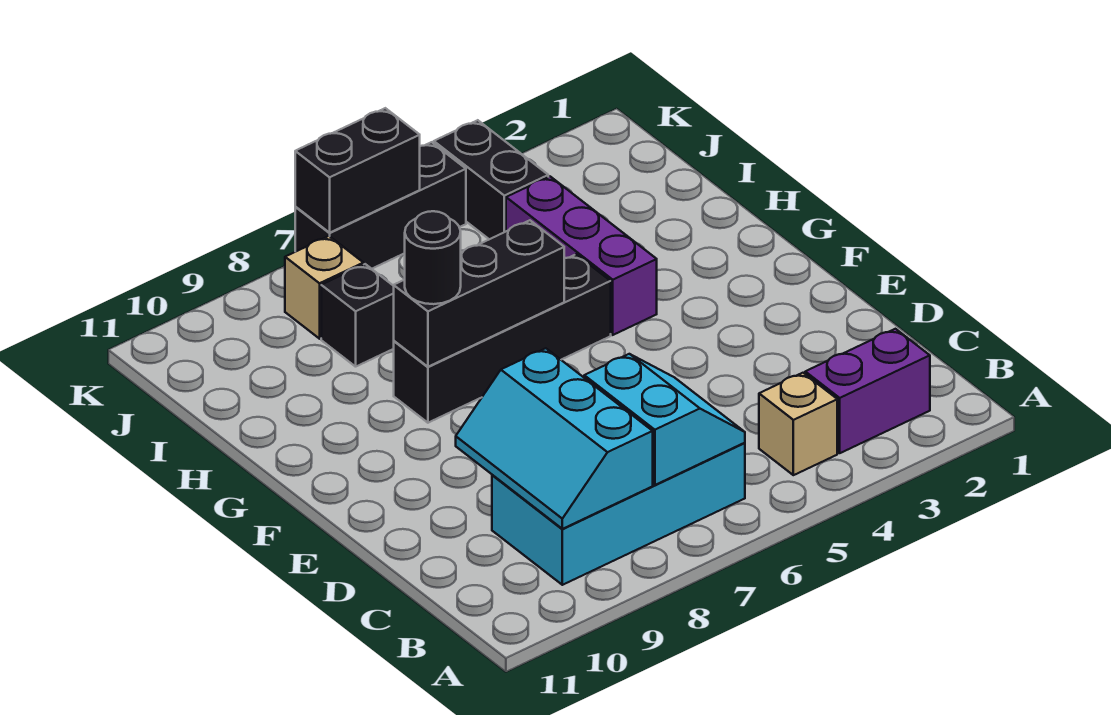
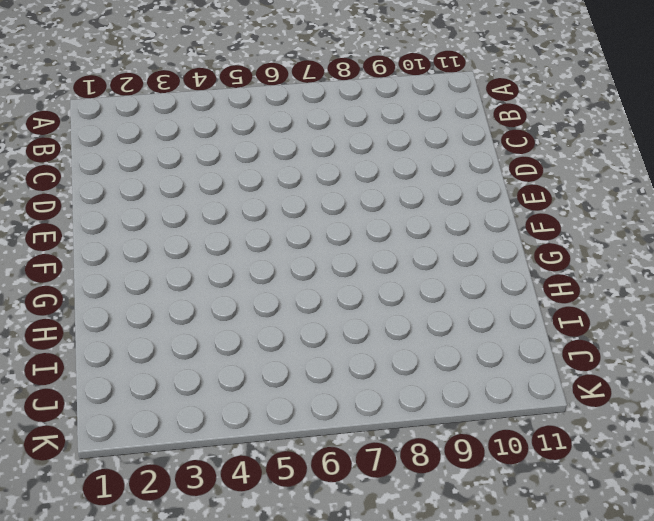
none -> purple brick B2:B3 level 1
none -> tan brick B4 level 1
none -> cyan brick B6:C9 level 1

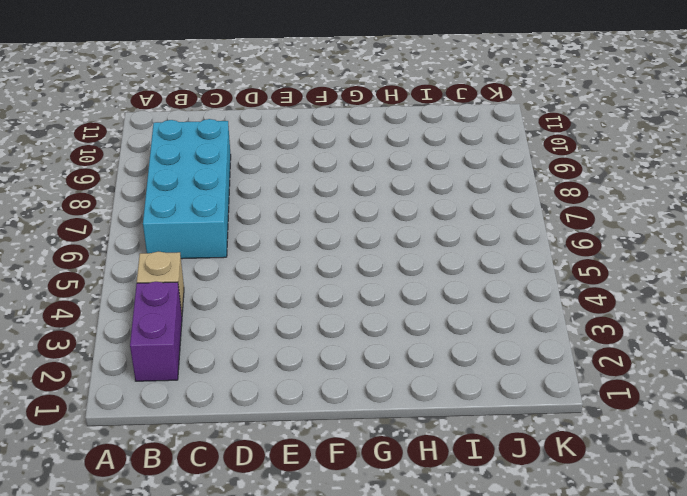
none -> purple brick G4:I4 level 1
none -> black brick G5:G8 level 1
none -> black brick I8 level 1

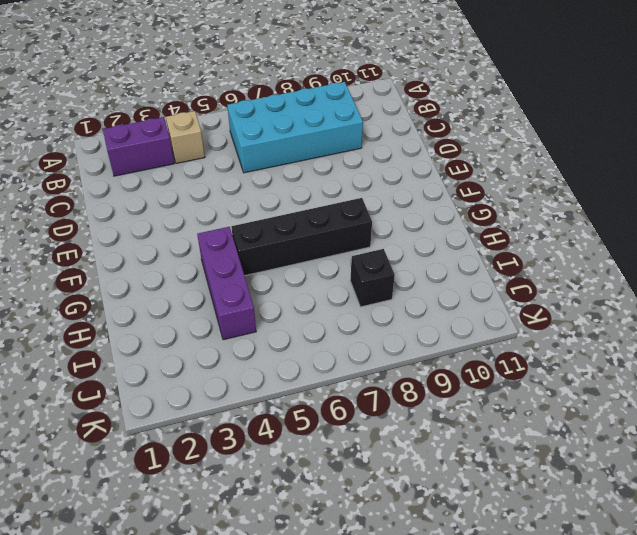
none -> black brick J4:K4 level 1
none -> tan brick J8 level 1
none -> black brick K5:K7 level 1

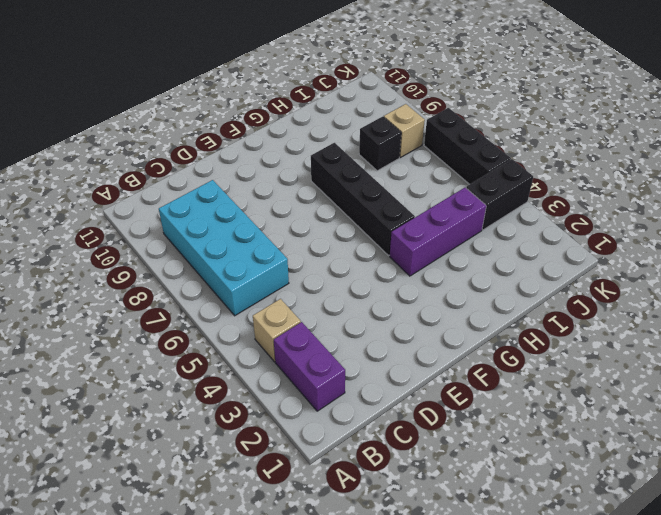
none -> cyan slope B6:C7 level 2 top 7
none -> cyan slope B8:D9 level 2 top 8
none -> black brick G6:G8 level 2

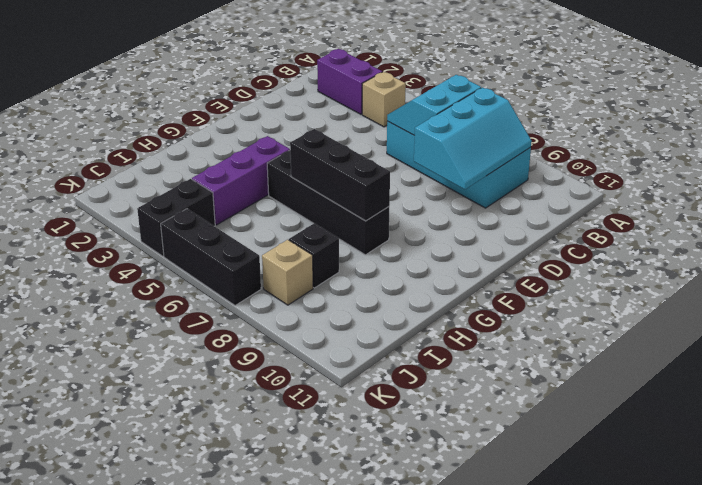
none -> black brick K6:K7 level 2
none -> black round brick G8 level 3

